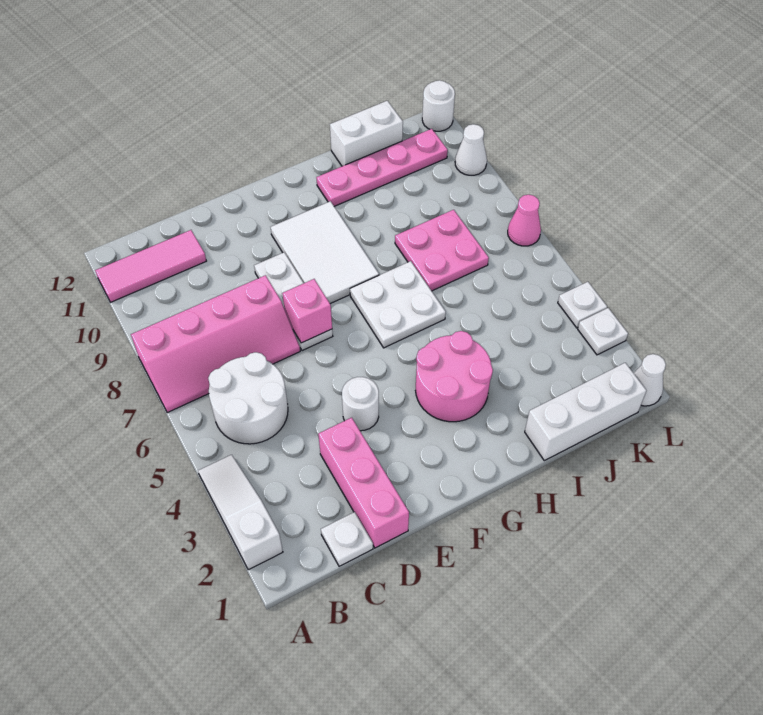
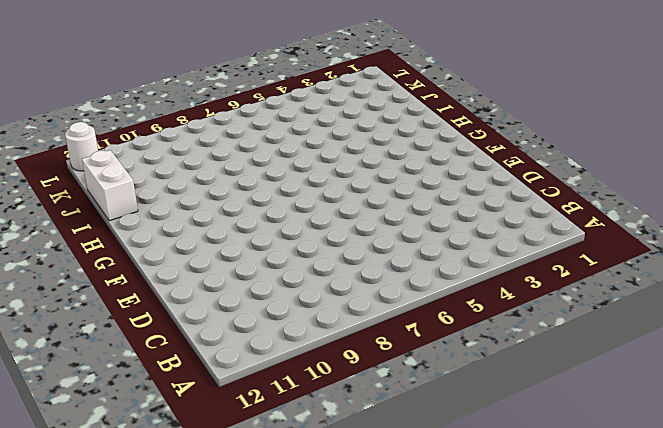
none -> white slope A2:A4 level 1 top 2
none -> pink slope A7:D8 level 1 top 8
none -> pink tile A11:C11 level 1

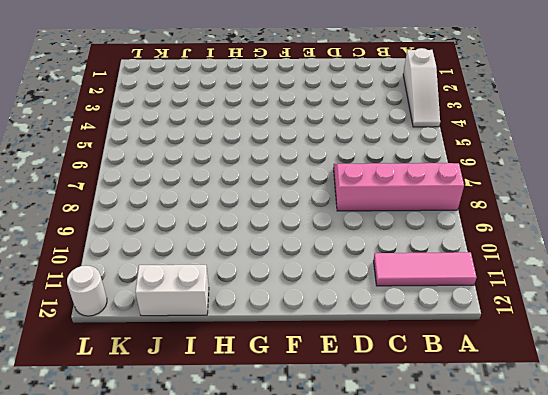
none -> white round brick B5:C6 level 1
none -> white plate C1 level 1
none -> pink brick D1:D3 level 1

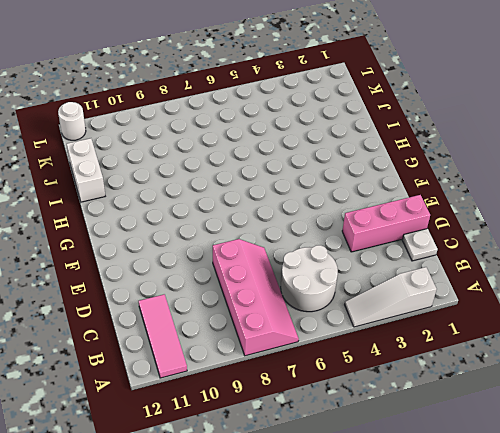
none -> white round brick E4 level 1
none -> white plate E7:E9 level 1
none -> white tile F8:G10 level 1

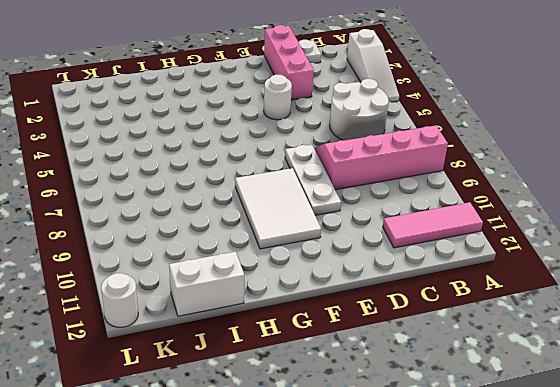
none -> pink round brick G3:H4 level 1
none -> white plate G6:H7 level 1
none -> pink plate H11:K11 level 1

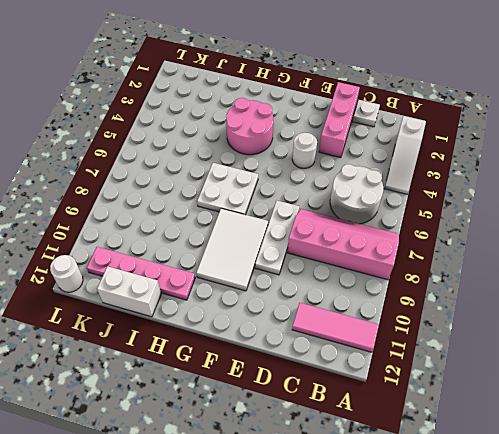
none -> white brick I1:K1 level 1
none -> pink plate I7:J8 level 1
none -> white cone L1 level 1

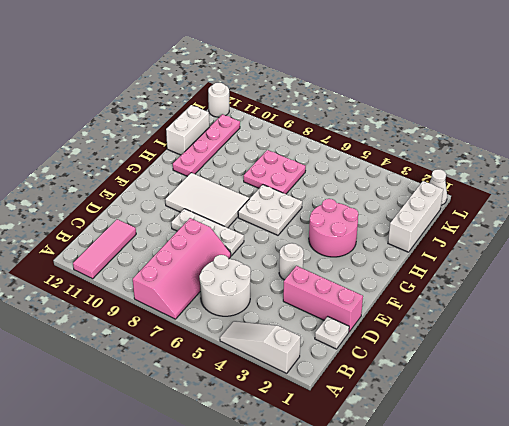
none -> white plate L3 level 1
none -> white plate L4 level 1
none -> pink cone L7 level 1

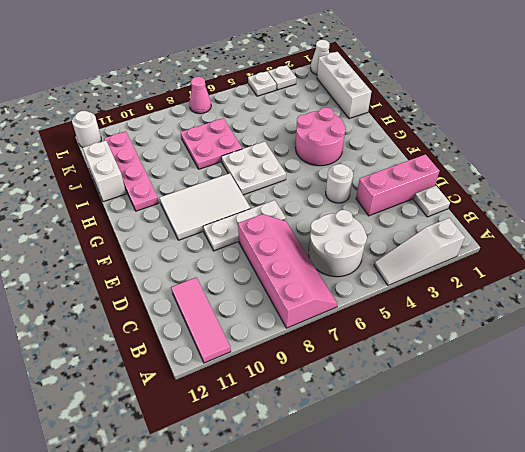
none -> white cone L10 level 1
none -> pink brick E7 level 2

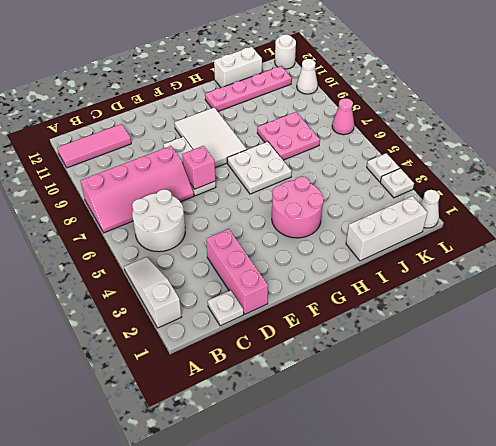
none -> white round brick E4 level 1

